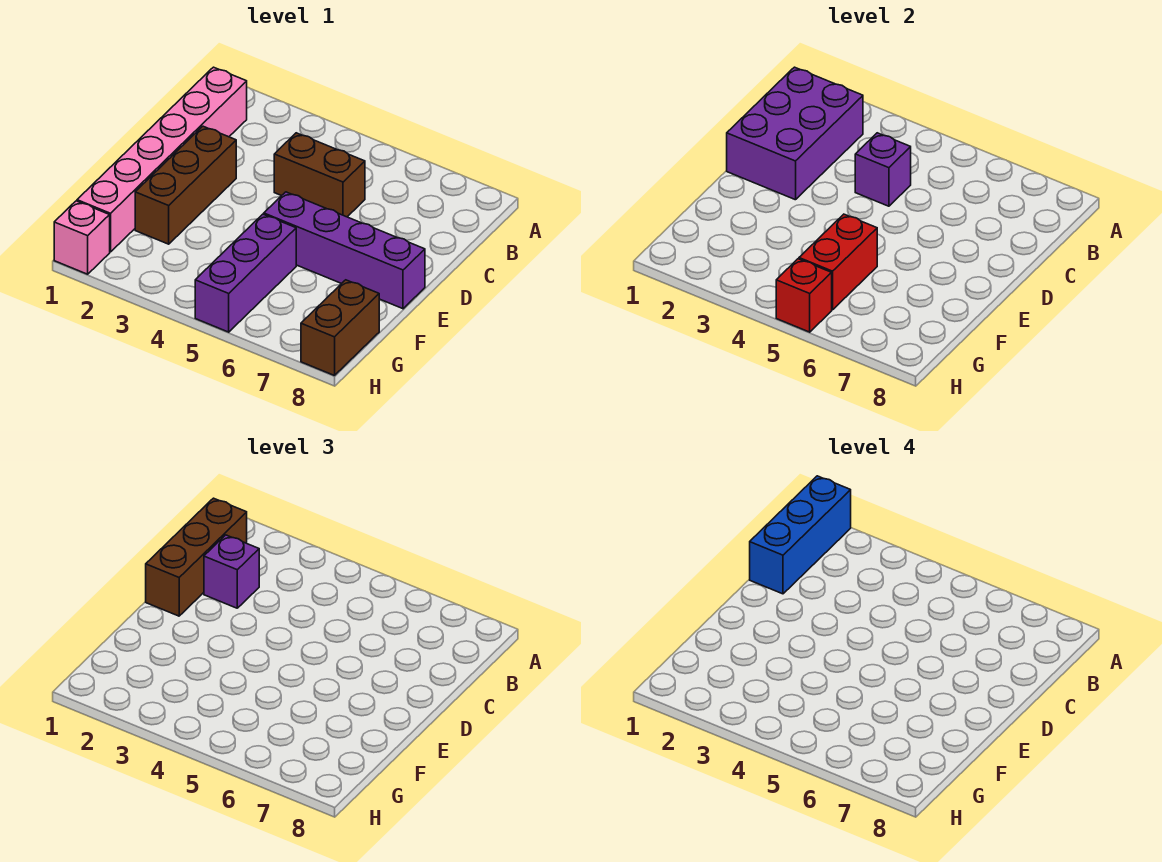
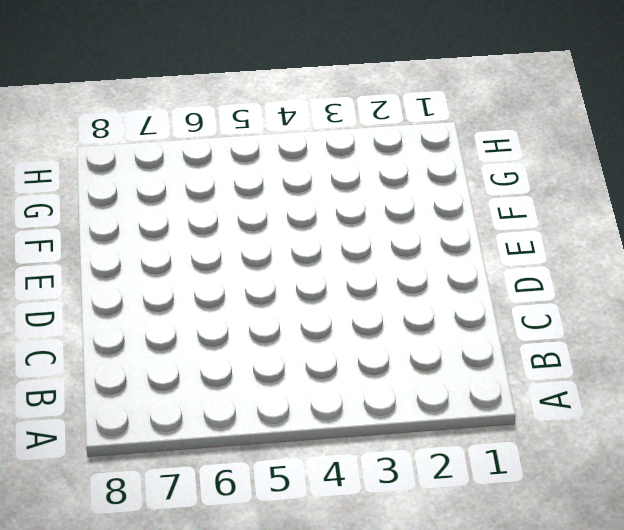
none -> pink brick B1:G1 level 1
none -> brown brick C4:C5 level 1
none -> brown brick D2:F2 level 1

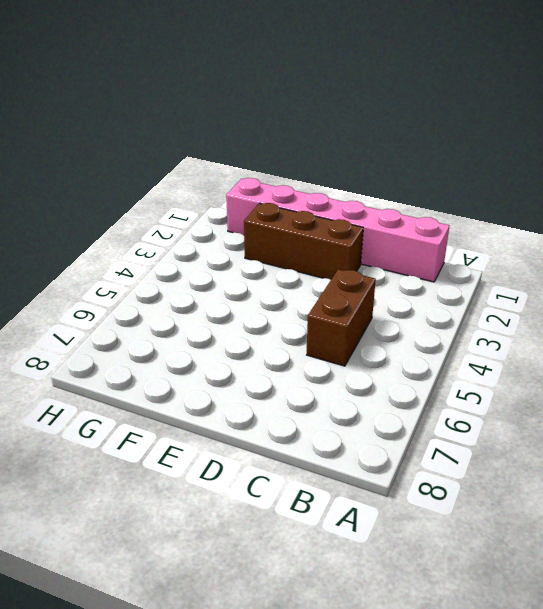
none -> purple brick E5:E8 level 1
none -> purple brick F5:H5 level 1
none -> brown brick G8:H8 level 1

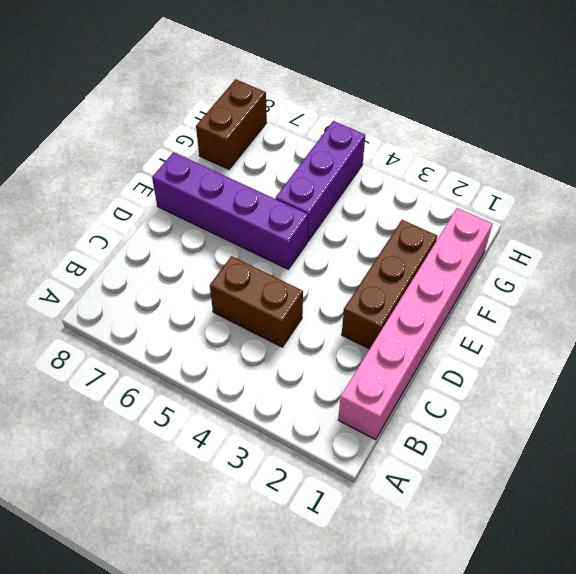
none -> pink brick H1 level 1
none -> purple brick B1:D2 level 2
none -> purple brick C4 level 2

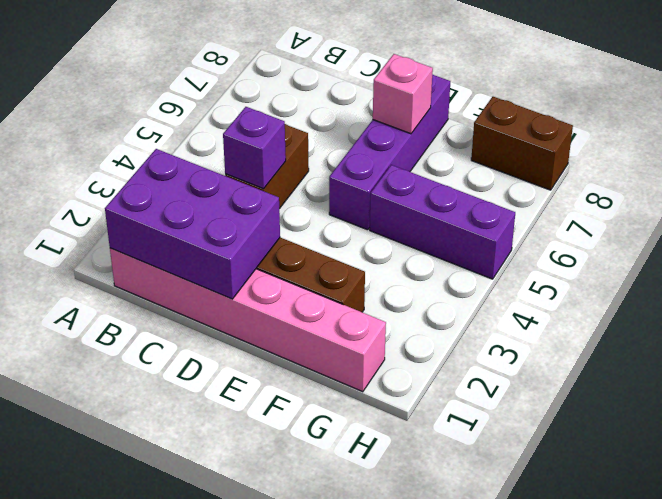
pink brick E7 level 2 -> pink brick H1 level 1
none -> red brick F5:G5 level 2
none -> red brick H5 level 2
none -> brown brick B1:D1 level 3

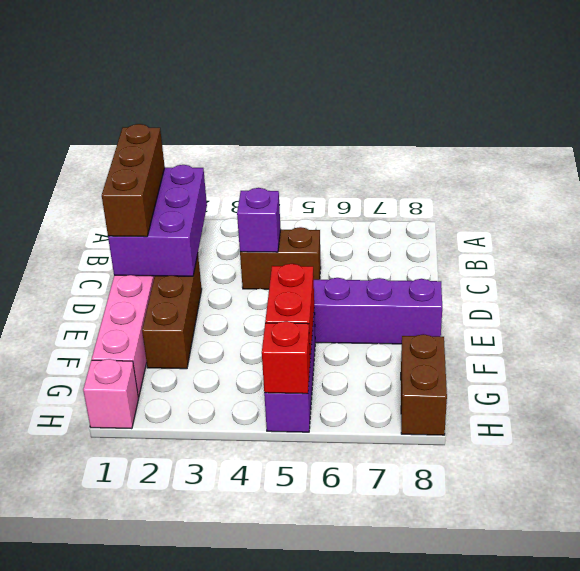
none -> purple brick C2 level 3
none -> blue brick A1:C1 level 4

